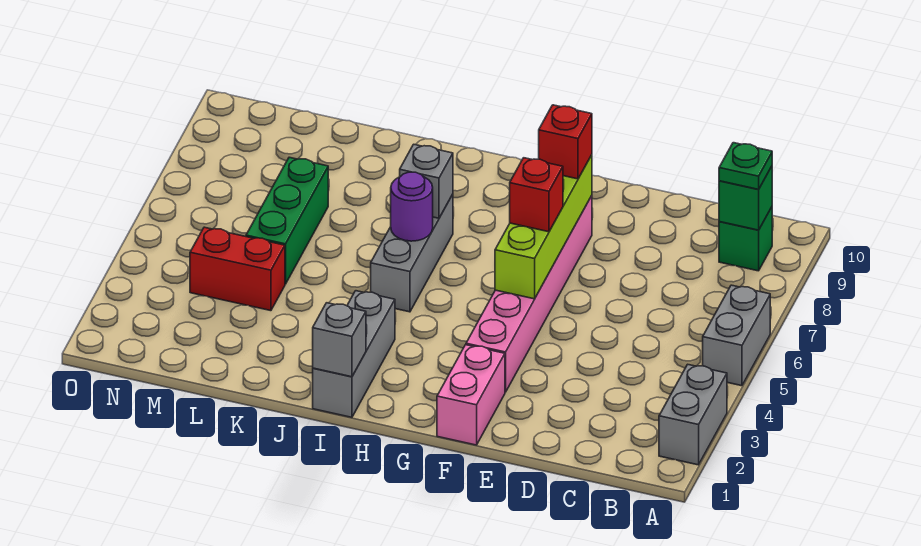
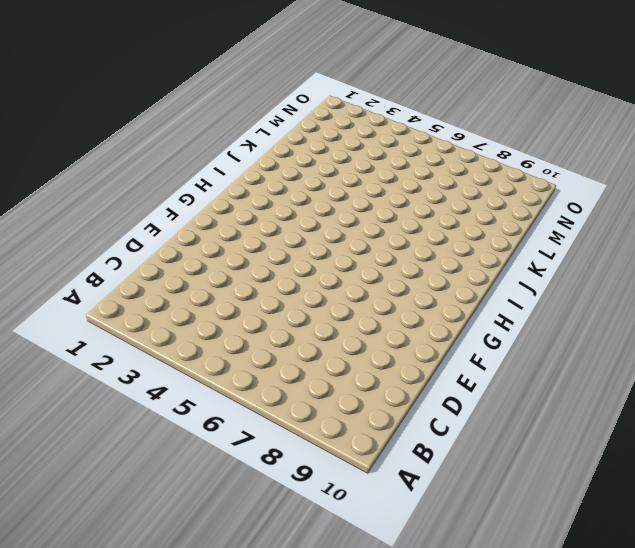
none -> grey brick A2:A3 level 1
none -> grey brick A5:A6 level 1
none -> green brick B9 level 1

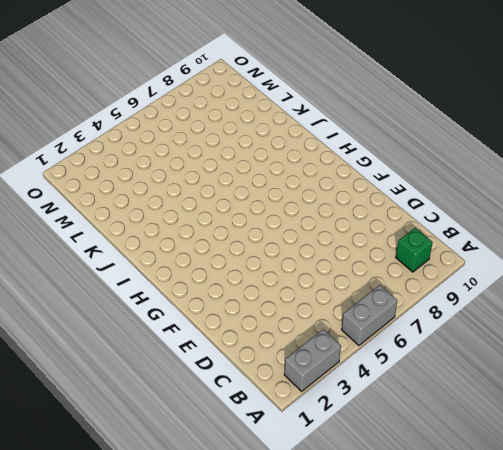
none -> pink brick F1:F2 level 1
none -> pink brick F3:F8 level 1
none -> grey brick I1:I3 level 1

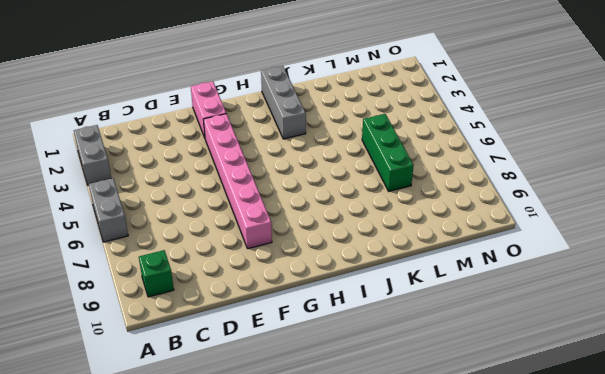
none -> grey brick I5:I7 level 1
none -> red brick L4:M4 level 1
none -> green brick B9 level 2

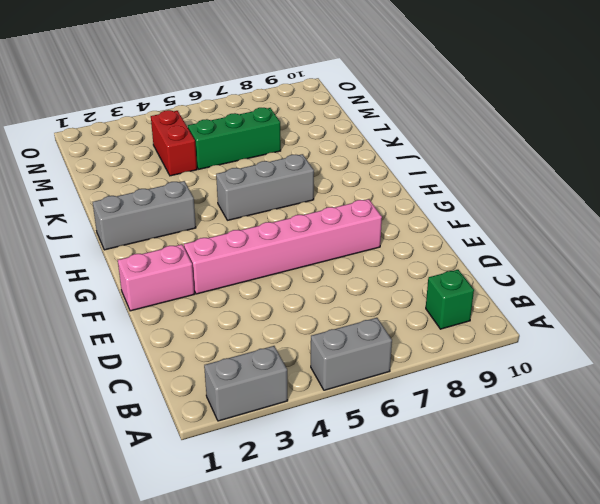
none -> green brick B9 level 2
none -> lime brick F5:F8 level 2
none -> grey brick I1 level 2

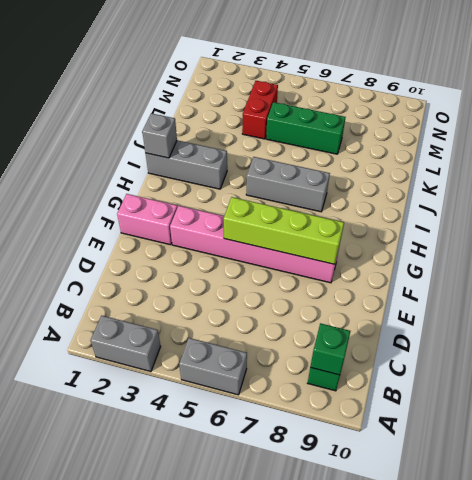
none -> purple round brick I6 level 2
none -> grey brick I7 level 2
none -> green plate B9 level 3

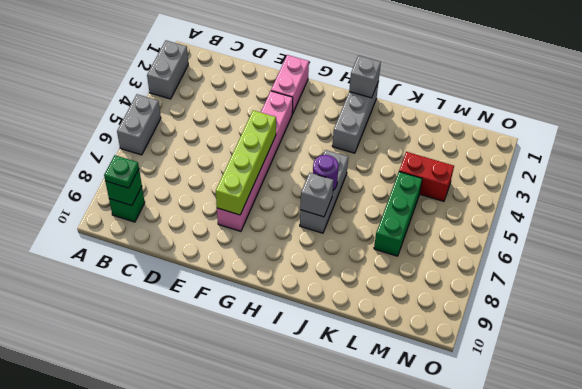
none -> red brick F6 level 3
none -> red brick F8 level 3

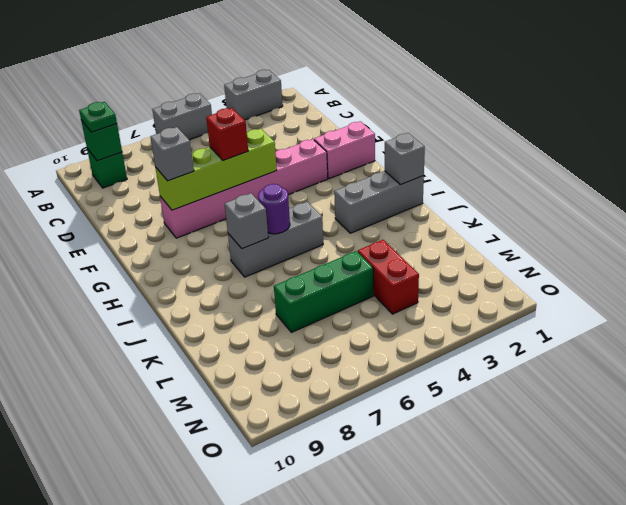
grey brick F8 level 3 -> red brick F8 level 3

